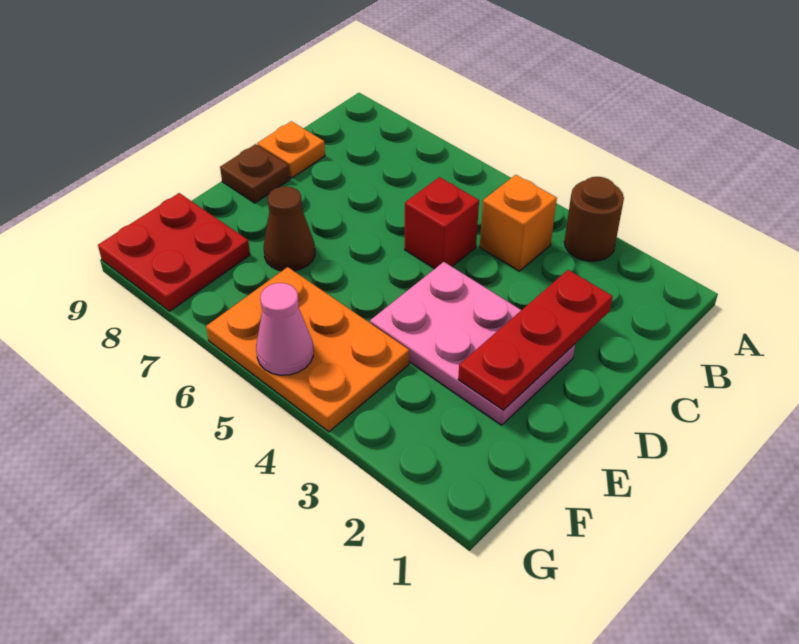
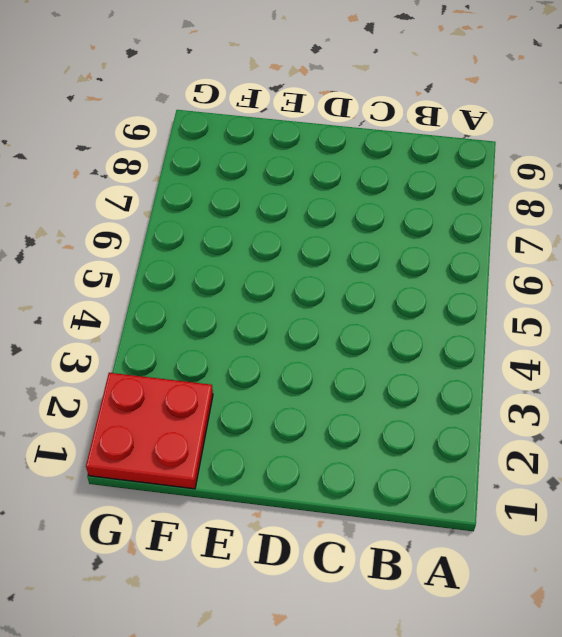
red plate F1:G2 level 1 -> red plate F8:G9 level 1
none -> brown round brick A3 level 1
none -> orange brick B4 level 1

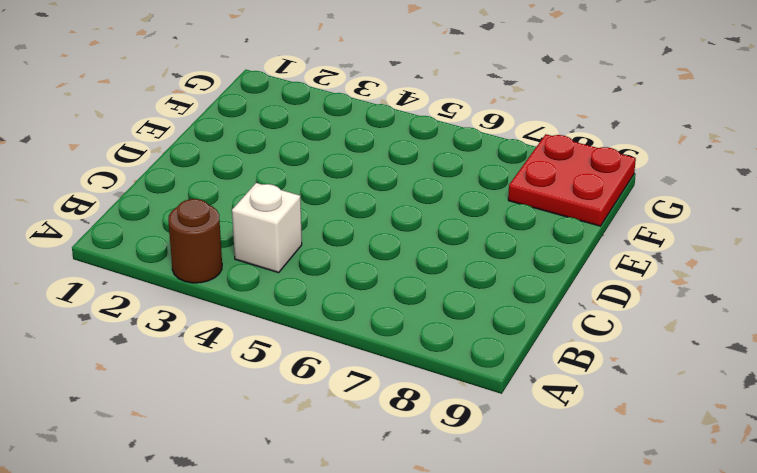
white brick B4 level 1 -> orange brick B4 level 1
none -> red brick C5 level 1
none -> orange plate C9 level 1

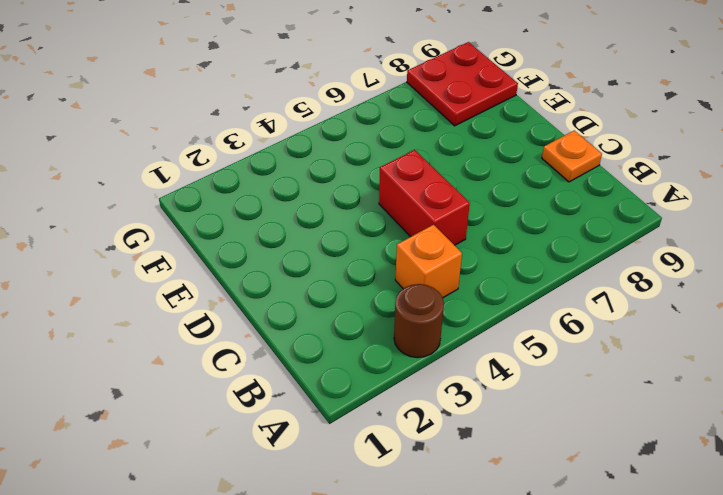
red brick C5:D5 level 1 -> red brick C5 level 1
none -> pink plate D2:E4 level 1
none -> brown plate D9 level 1

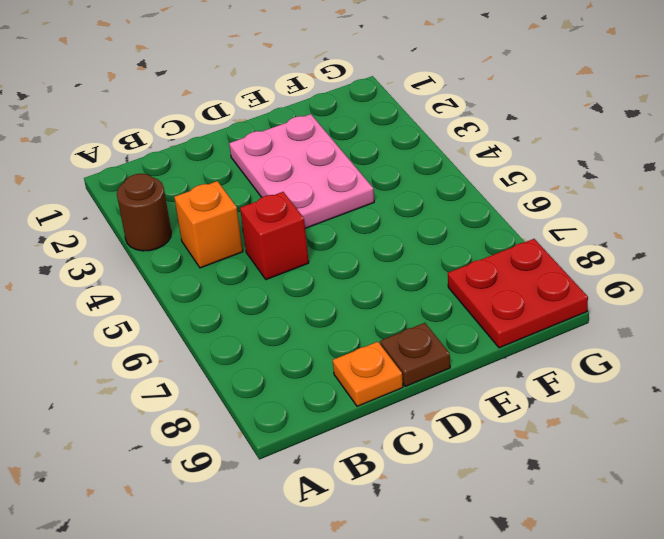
none -> brown cone E7 level 1
none -> orange plate F4:G6 level 1

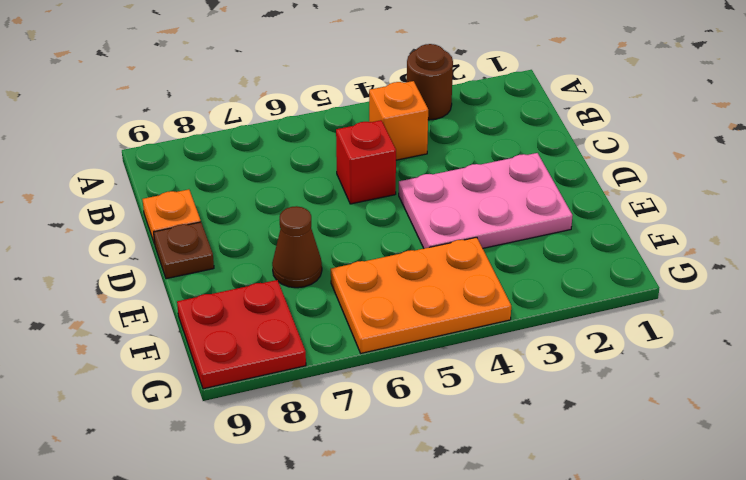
none -> red plate C2:E2 level 2
none -> pink cone G5 level 2

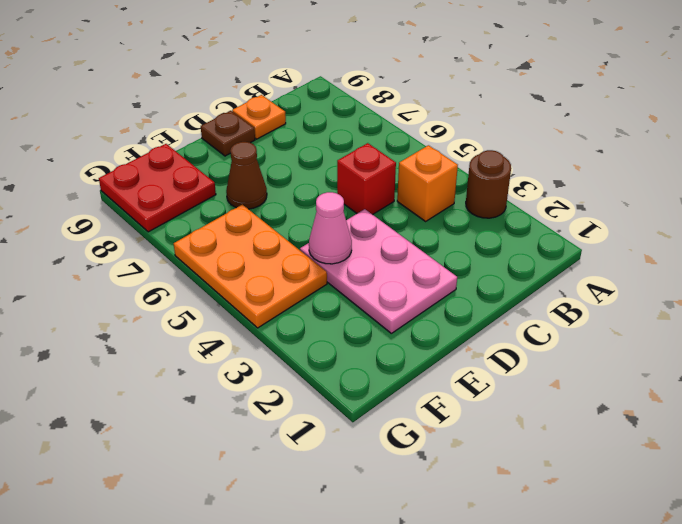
pink cone E4 level 2 -> pink cone G5 level 2
none -> red plate C2:E2 level 2

